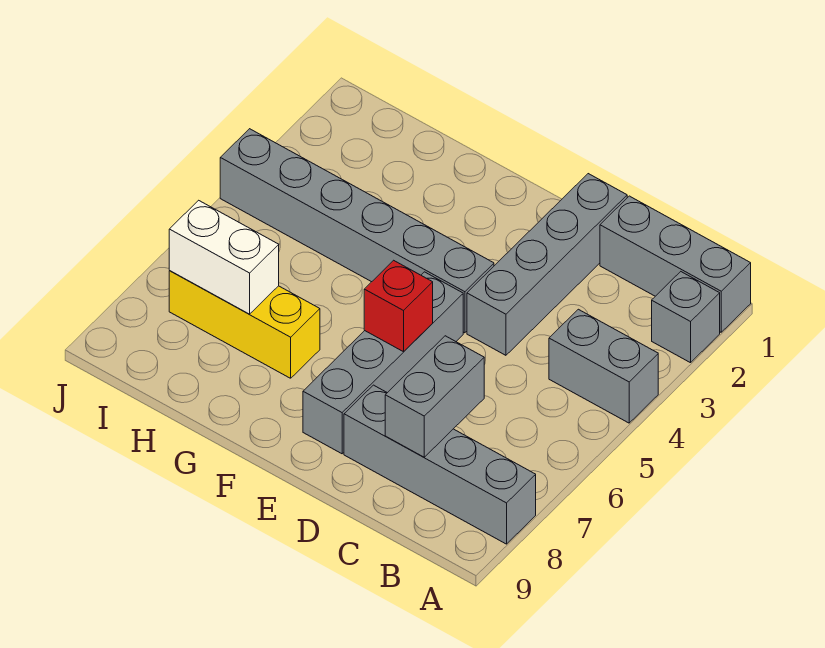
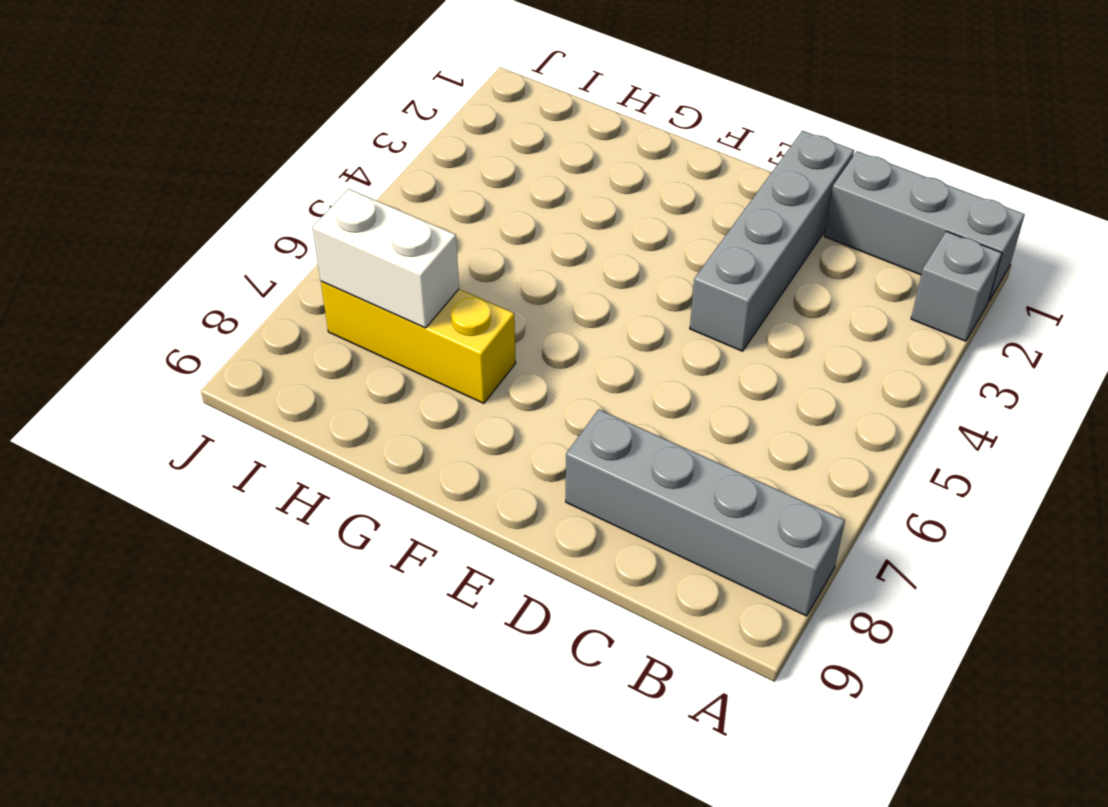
none -> grey brick A4:B4 level 1
none -> grey brick E4:J4 level 1

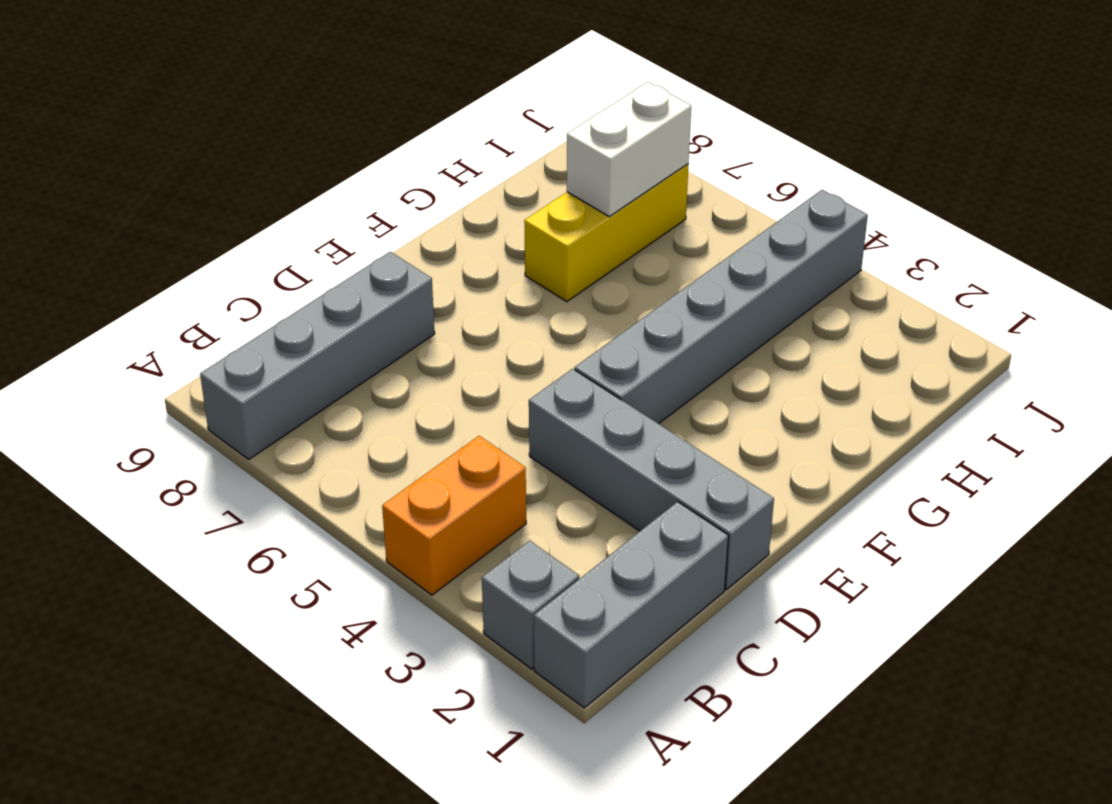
orange brick A4:B4 level 1 -> grey brick A4:B4 level 1
none -> grey brick E5:E8 level 1
none -> grey brick C7:C8 level 2

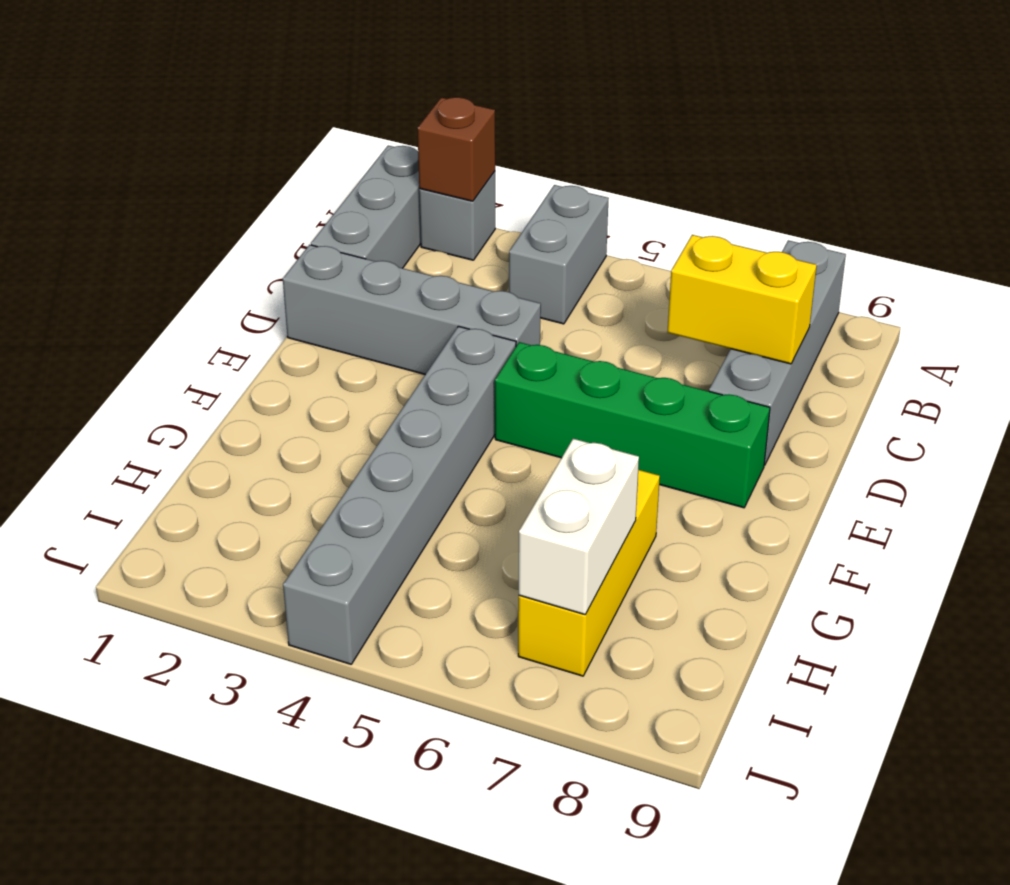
brown brick A2 level 2 -> none
yellow brick C7:C8 level 2 -> grey brick C7:C8 level 2
green brick E5:E8 level 1 -> grey brick E5:E8 level 1
none -> red brick E6 level 2

